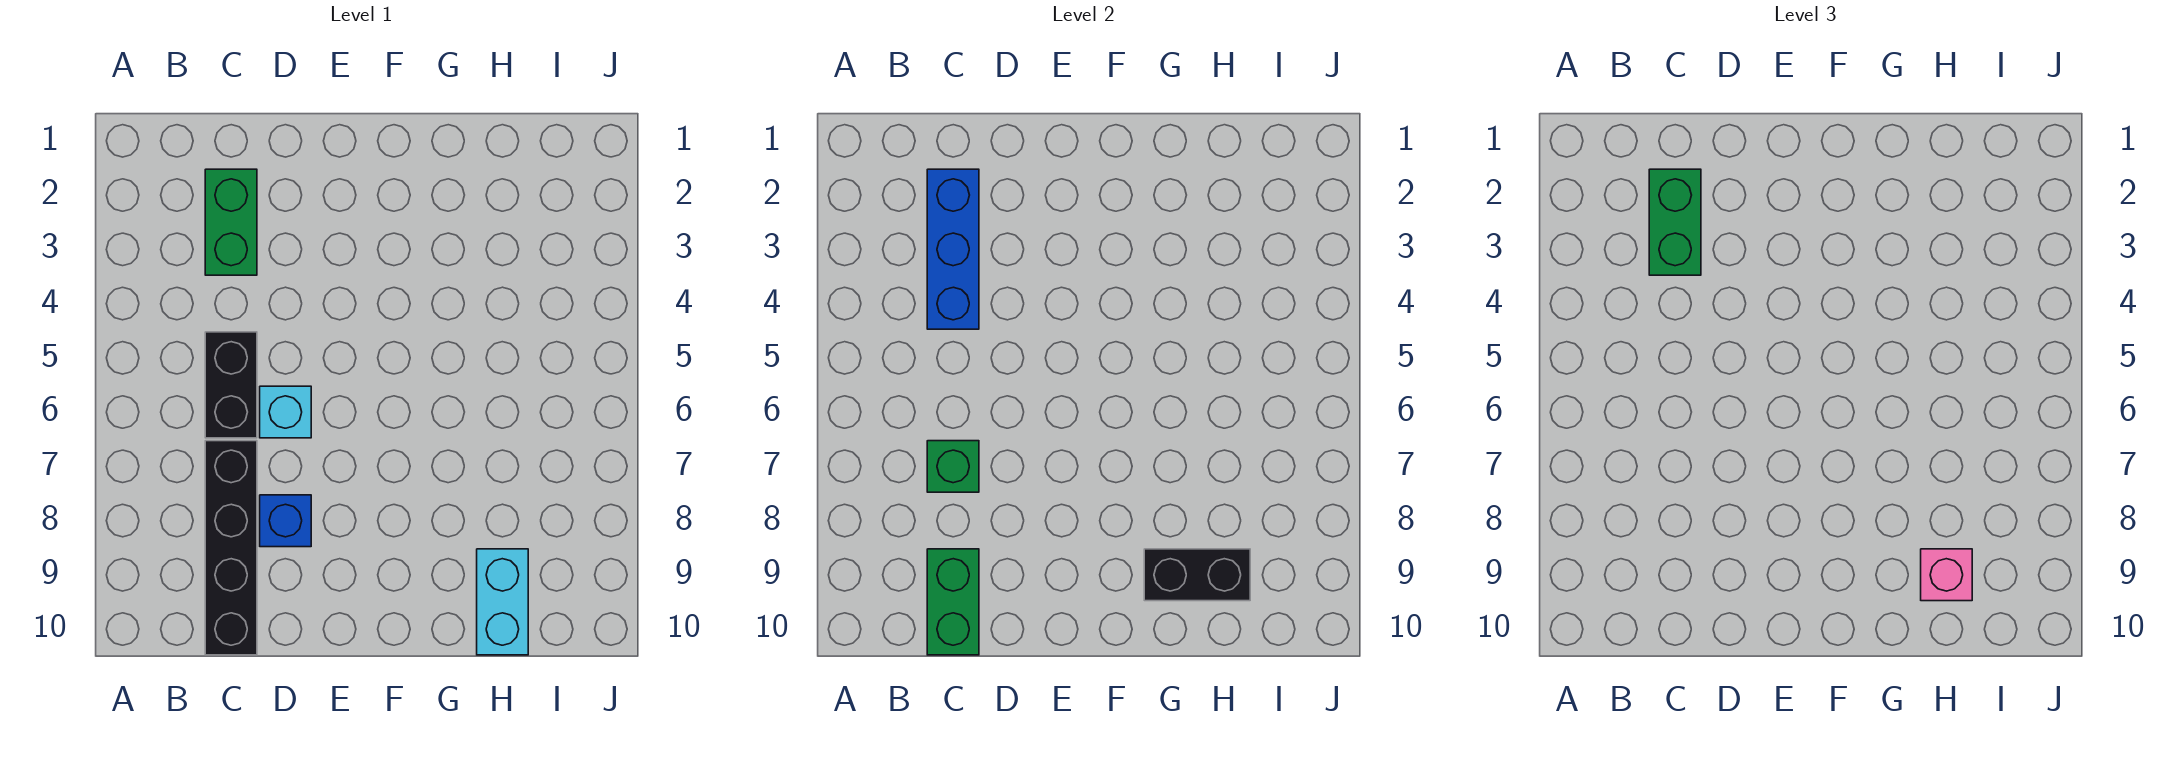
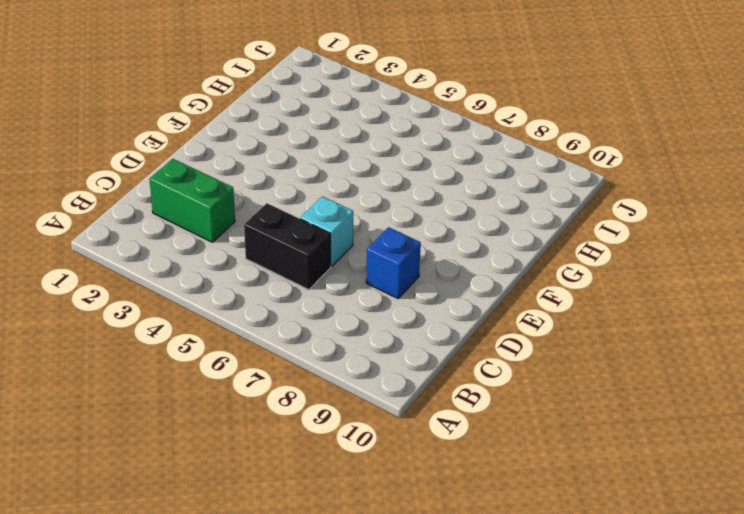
none -> black brick C7:C10 level 1
none -> cyan brick H9:H10 level 1
none -> blue brick C2:C4 level 2

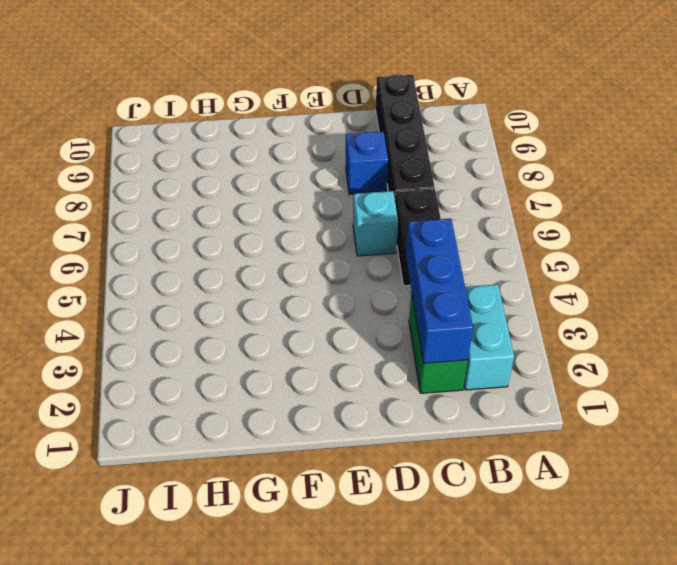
cyan brick B2:B3 level 1 -> cyan brick H9:H10 level 1
none -> green brick C7 level 2
none -> green brick C9:C10 level 2
none -> black brick G9:H9 level 2

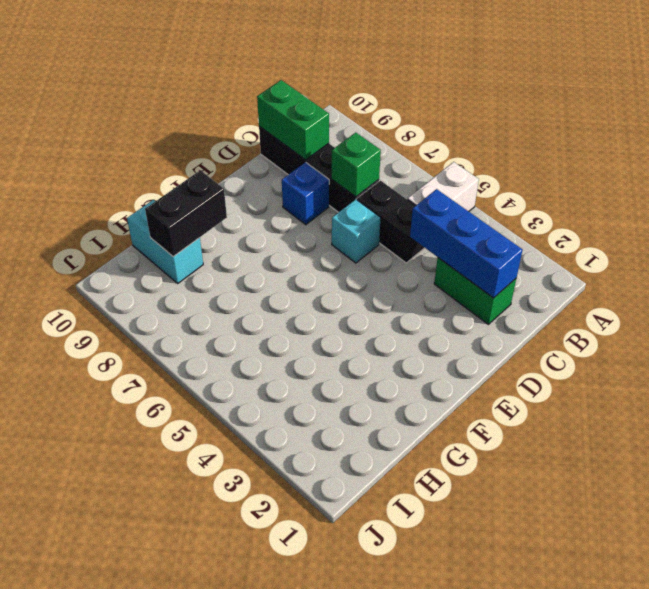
white brick A5:B5 level 1 -> none
none -> green brick C2:C3 level 3
none -> pink brick H9 level 3

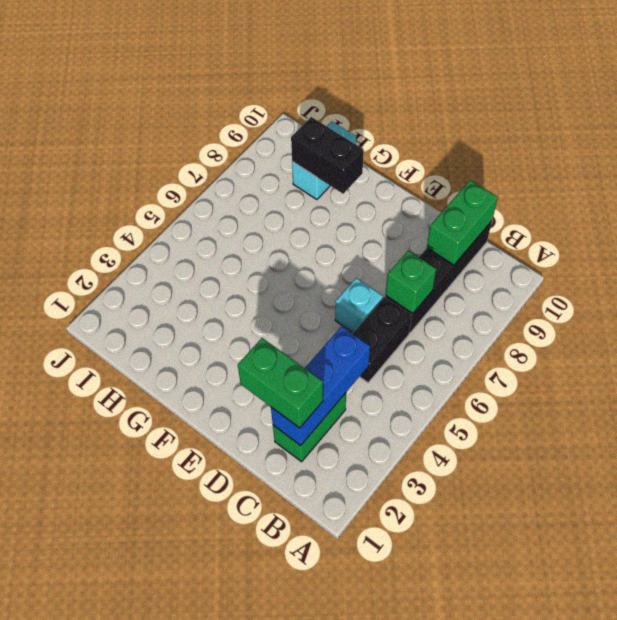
green brick C2:D2 level 3 -> green brick C2:C3 level 3
none -> blue brick D8 level 1
none -> pink brick H9 level 3

